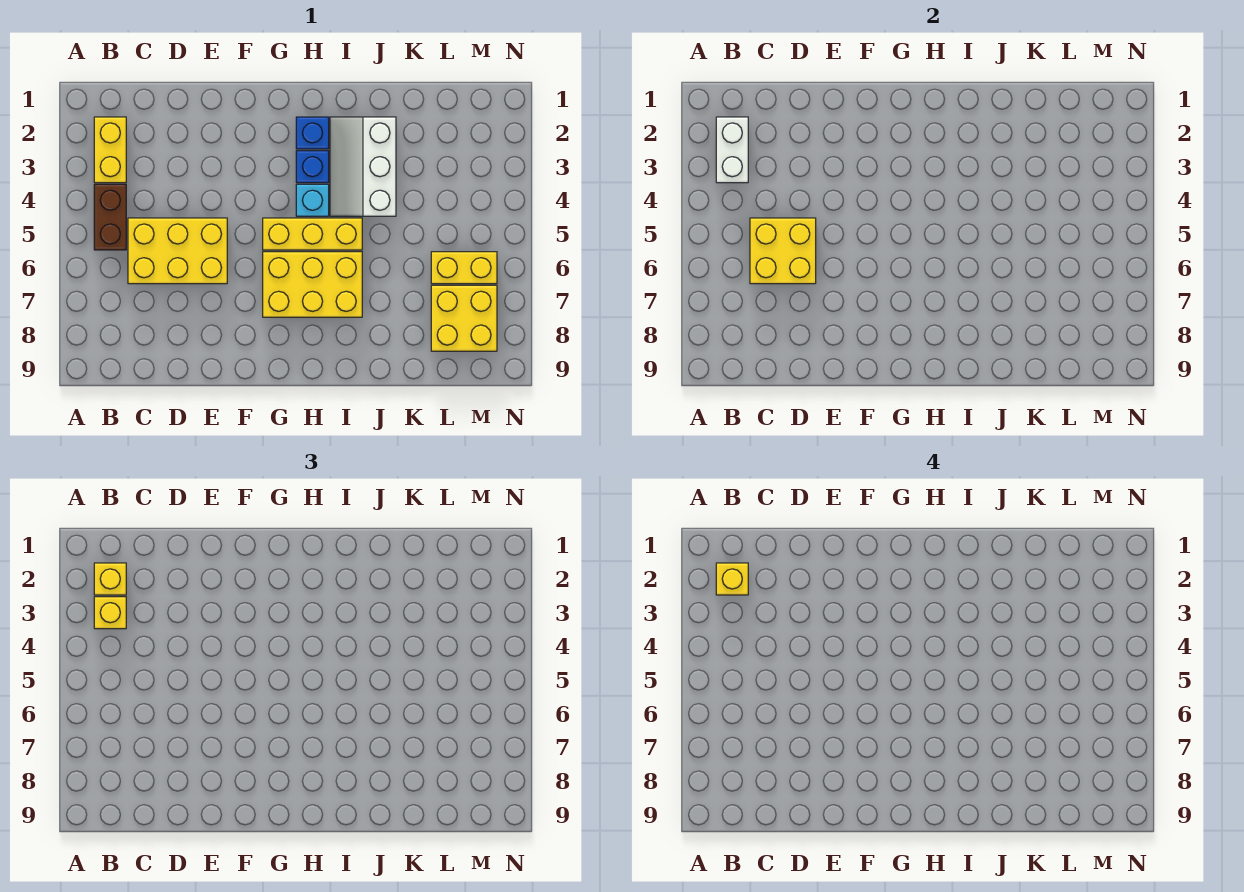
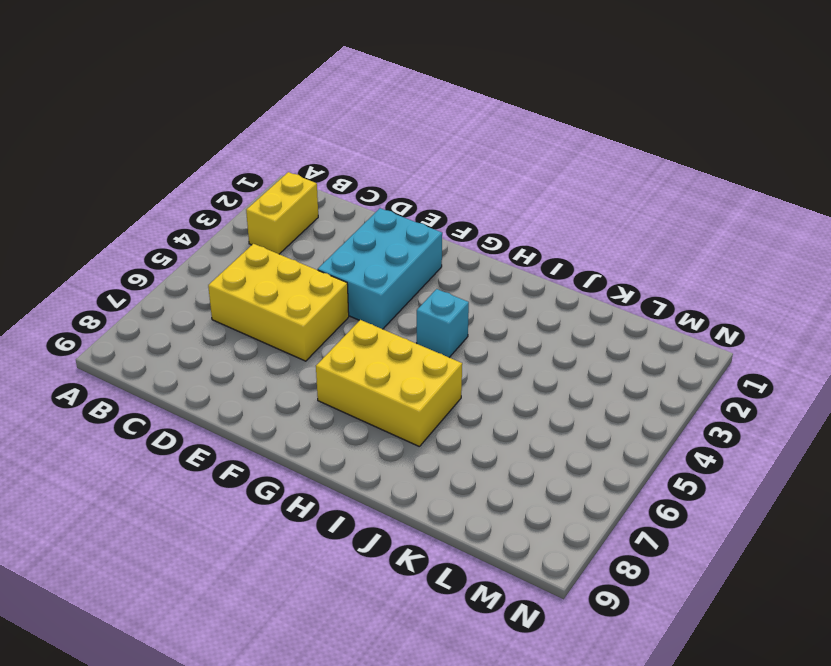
cyan brick E2:F4 level 1 -> none
none -> brown brick B4:B5 level 1
none -> yellow brick G5:I5 level 1
none -> blue brick H2 level 1

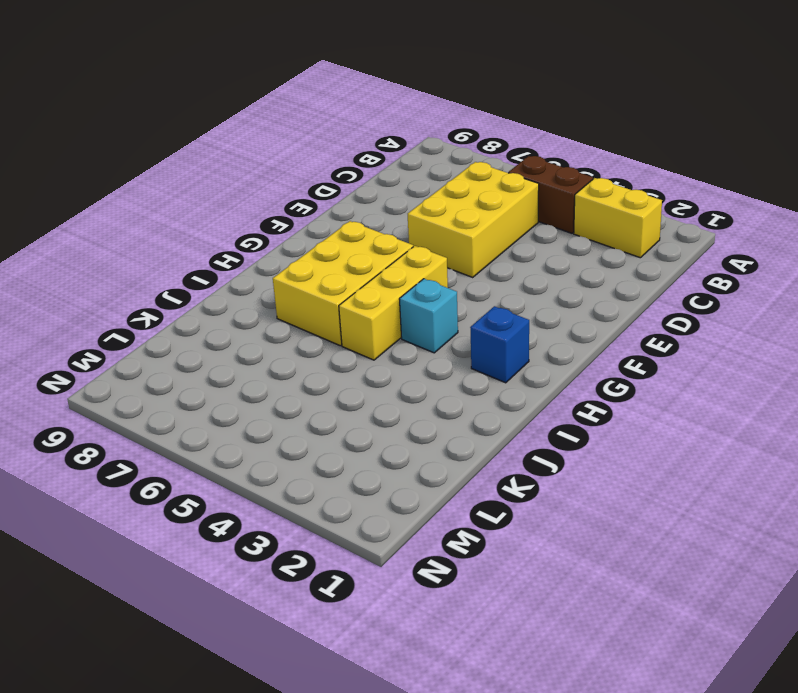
none -> blue brick H3 level 1
none -> white slope I2:J4 level 1 top J
none -> yellow brick L6:M6 level 1

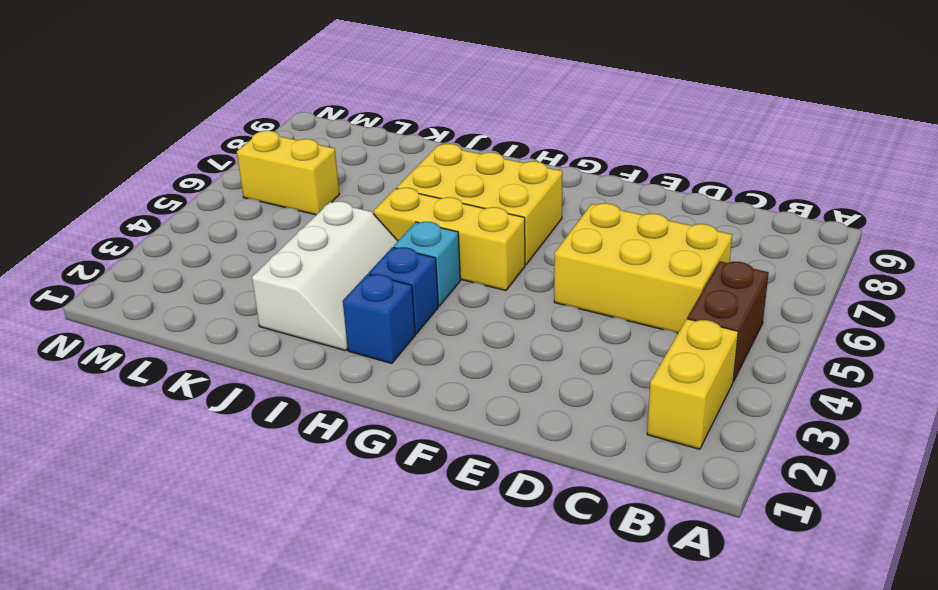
none -> yellow brick L7:M8 level 1
none -> white brick B2:B3 level 2
none -> yellow brick C5:D6 level 2

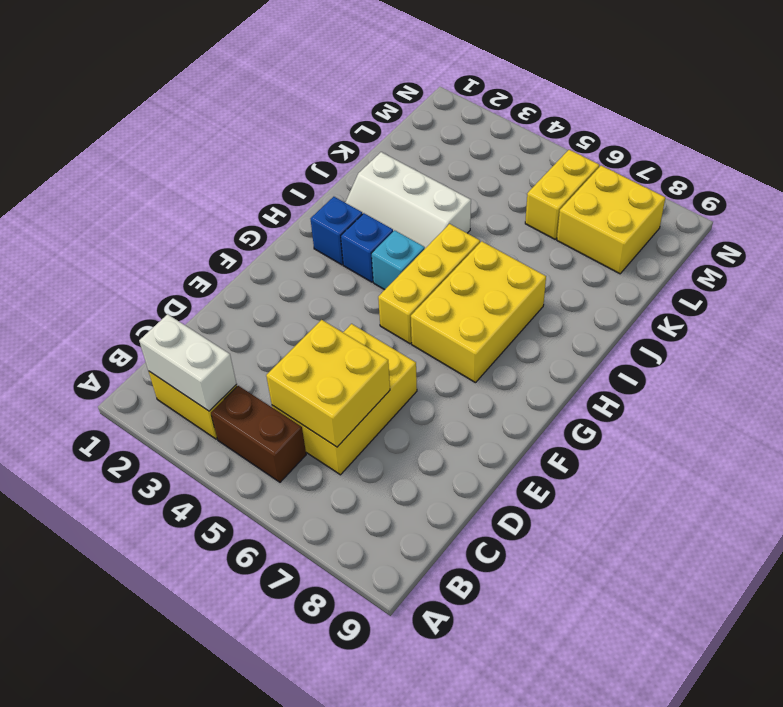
none -> yellow brick B2 level 3
none -> yellow brick B3 level 3
none -> yellow brick B2 level 4

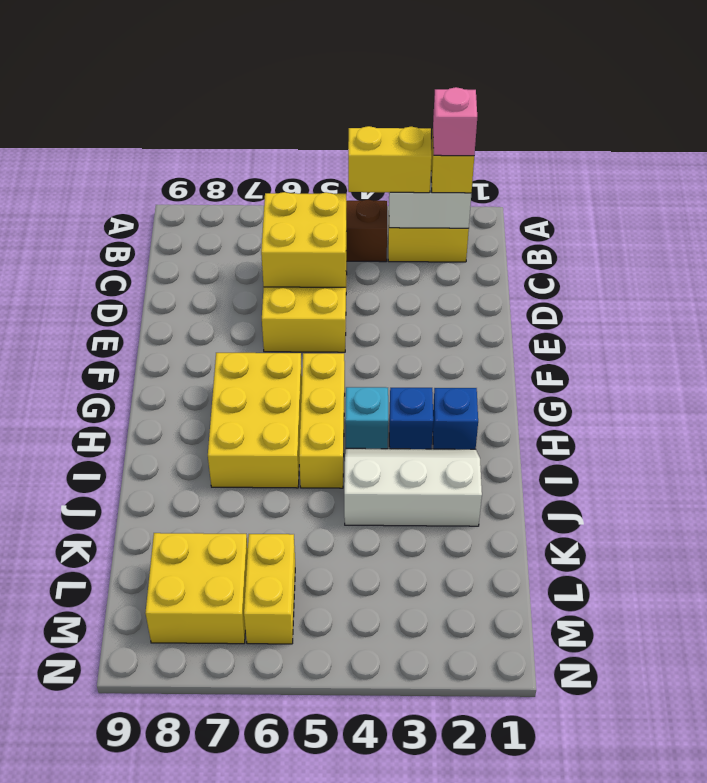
pink brick B2 level 4 -> yellow brick B2 level 4
yellow brick B3:B4 level 3 -> yellow brick B3 level 3

